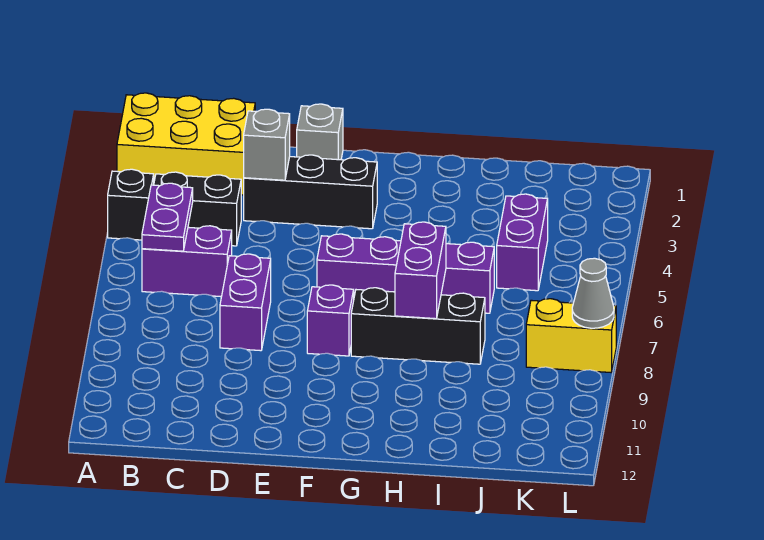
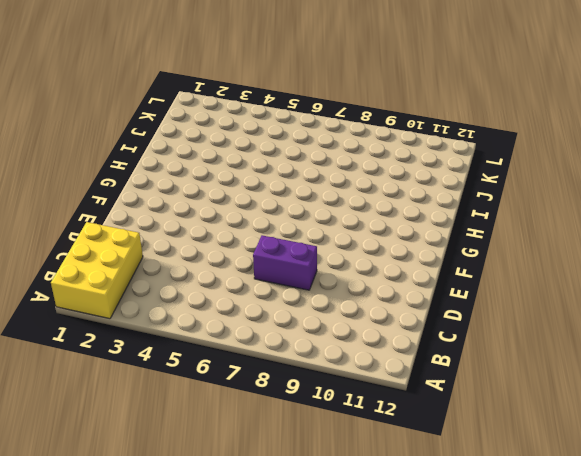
none -> black brick A4 level 1
none -> black brick B4:C4 level 1
none -> purple brick B6:C6 level 1

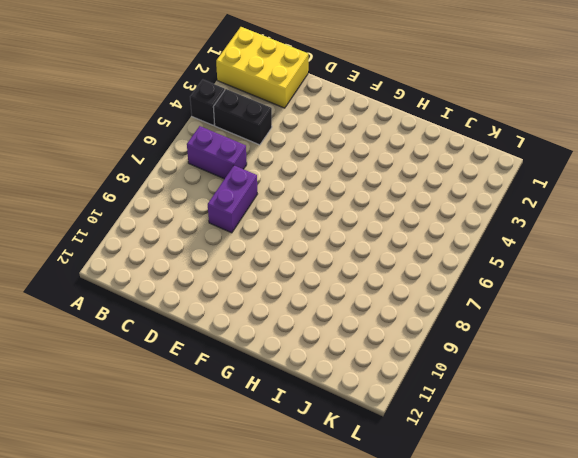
none -> black brick D3:F3 level 1
none -> grey brick E1 level 1
none -> purple brick F6:I6 level 1

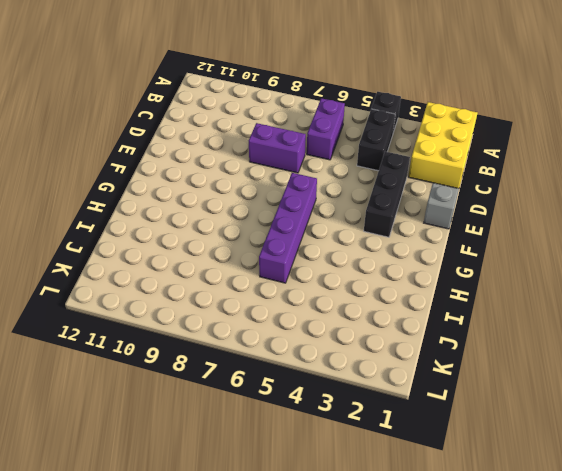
none -> purple brick F8 level 1
none -> black brick G8:I8 level 1
none -> purple brick J4:J5 level 1

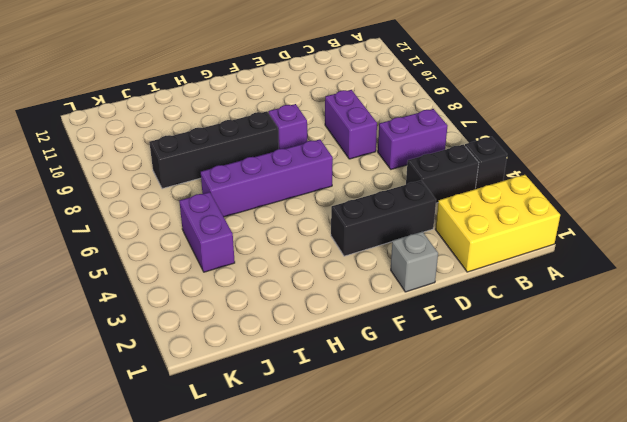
black brick G8:J8 level 1 -> black brick G8:I8 level 1
none -> yellow brick K8:L8 level 1
none -> purple plate B5:B6 level 2
none -> grey brick D3 level 2

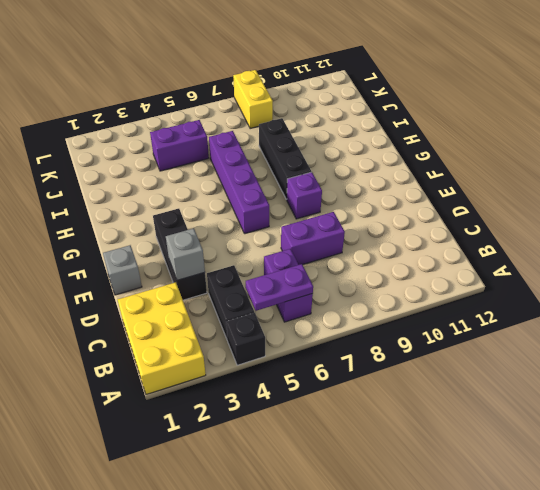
none -> purple brick H7:H8 level 2
none -> grey cone L8 level 2

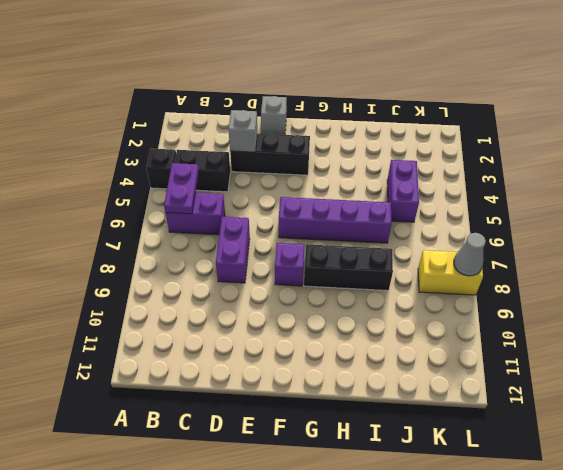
none -> yellow brick A1:C2 level 1
none -> purple brick H7:H8 level 2

